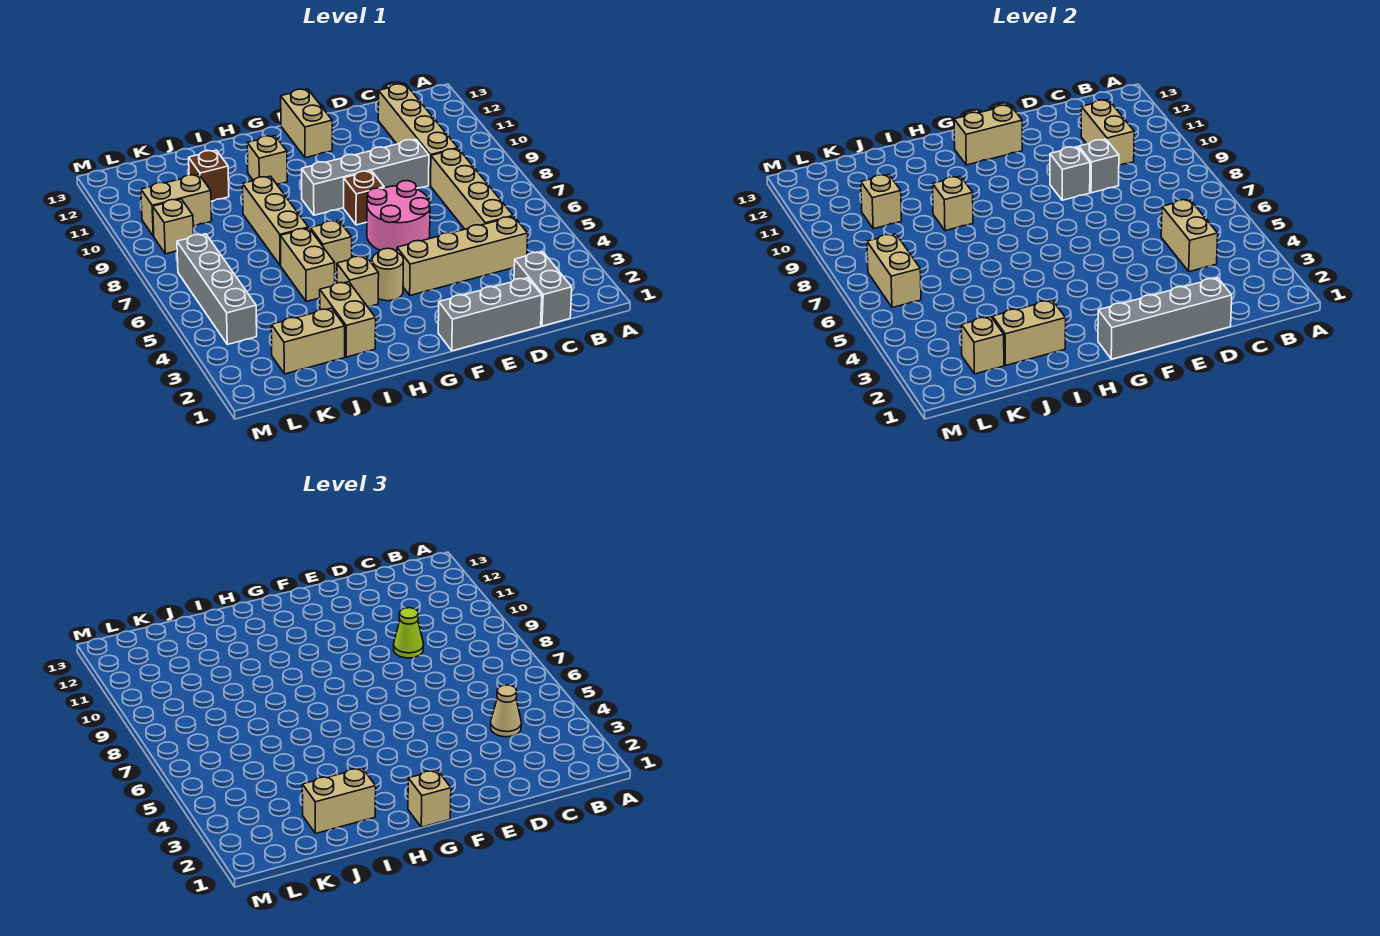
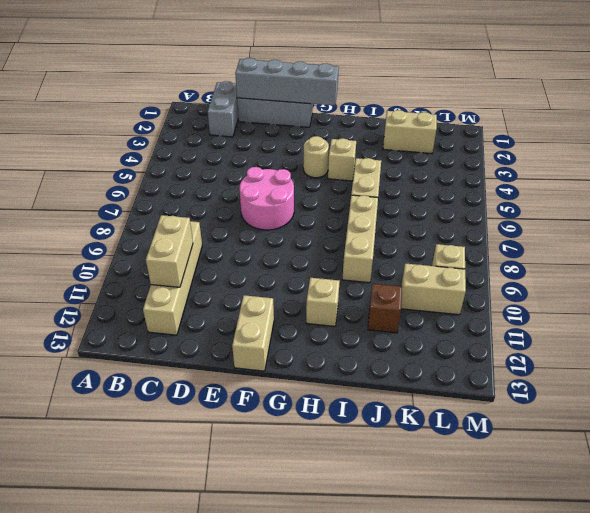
none -> tan brick C4:F4 level 1
none -> tan brick C5:C8 level 1
none -> grey brick D9:G9 level 1
none -> brown brick F8 level 1

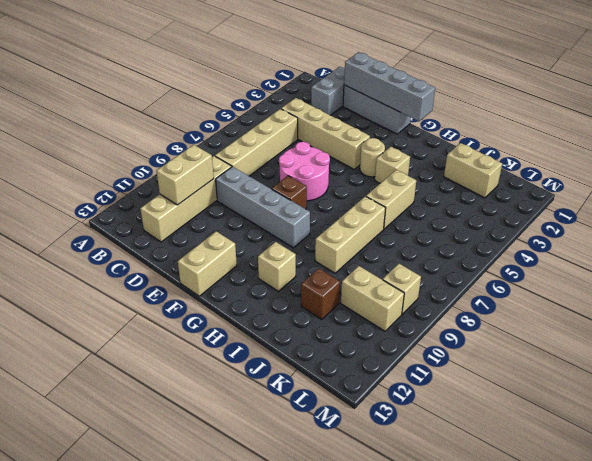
none -> tan brick H6 level 1
none -> tan brick I2:I3 level 1
none -> grey brick L4:L7 level 1
none -> tan brick C4:C5 level 2

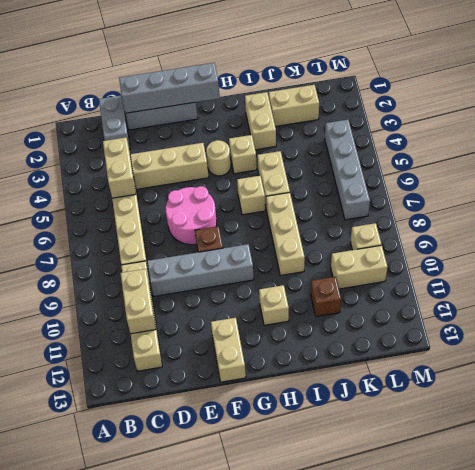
none -> grey brick D9 level 2
none -> grey brick E9 level 2
none -> tan brick F12:G12 level 2
none -> tan brick I2:J2 level 2

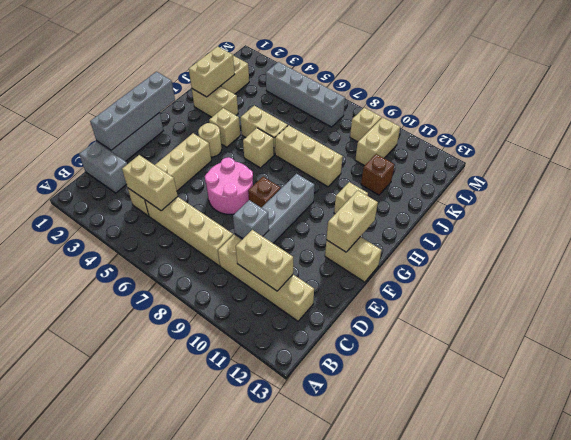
none -> grey brick E9 level 2
none -> tan brick I9 level 2
none -> tan brick K2 level 2
none -> tan brick K10 level 2

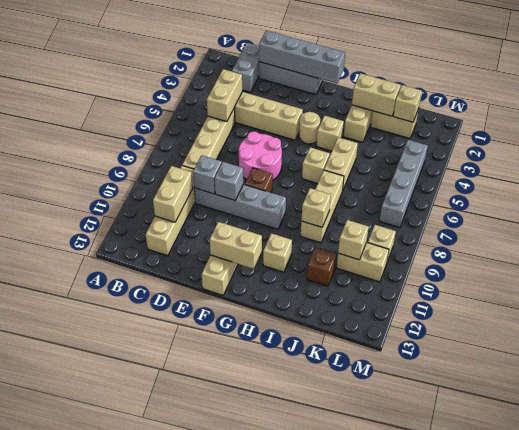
none -> tan brick L6:L7 level 2
none -> tan cone C4 level 3
none -> lime cone D9 level 3
none -> tan brick G1 level 3

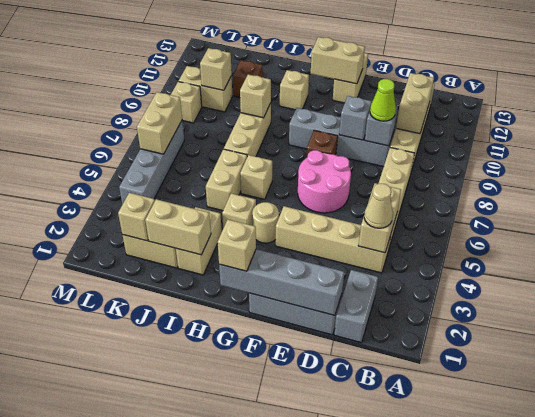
none -> tan brick I2:J2 level 3

